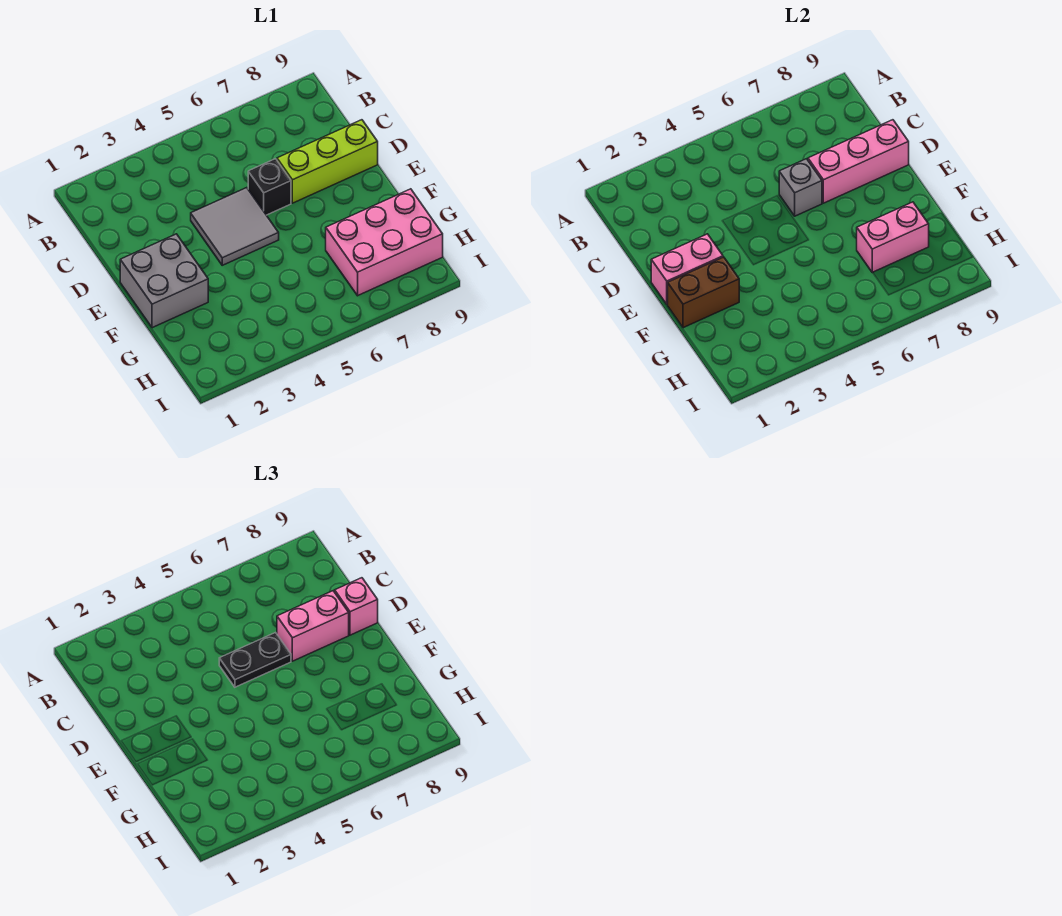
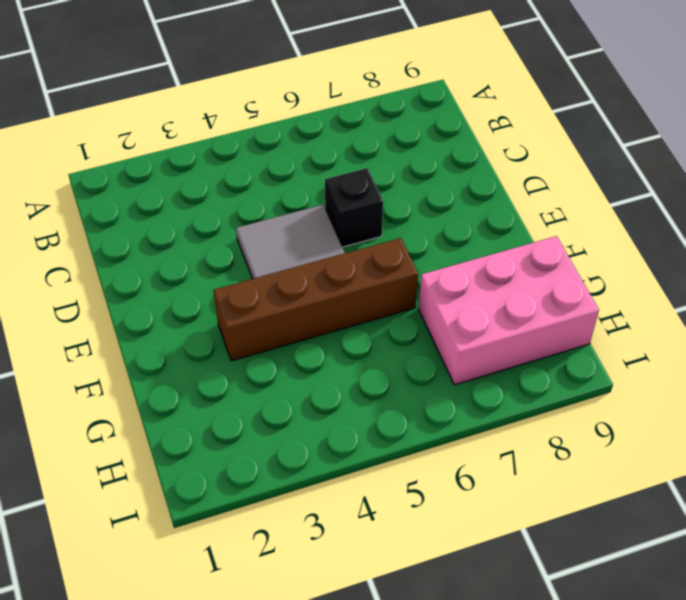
brown brick F3:F6 level 1 -> none
none -> lime brick D7:D9 level 1
none -> grey brick E1:F2 level 1
none -> grey brick D6 level 2

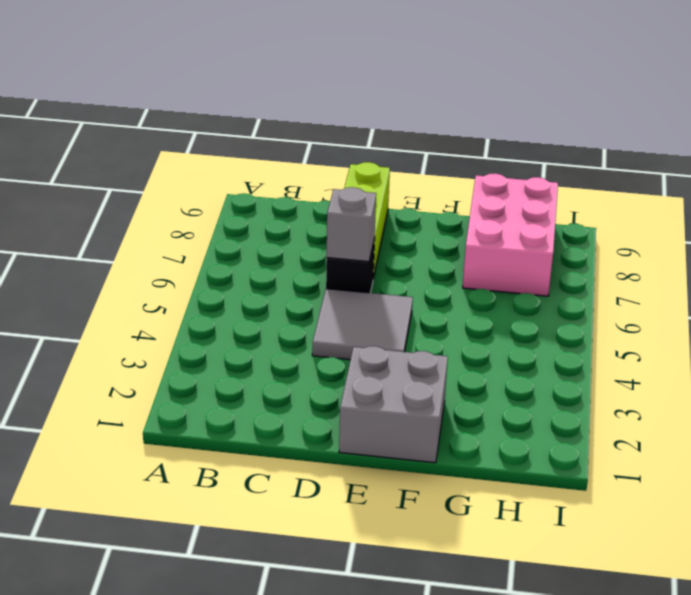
none -> pink brick D7:D9 level 2
none -> pink brick E1:E2 level 2
none -> brown brick F1:F2 level 2

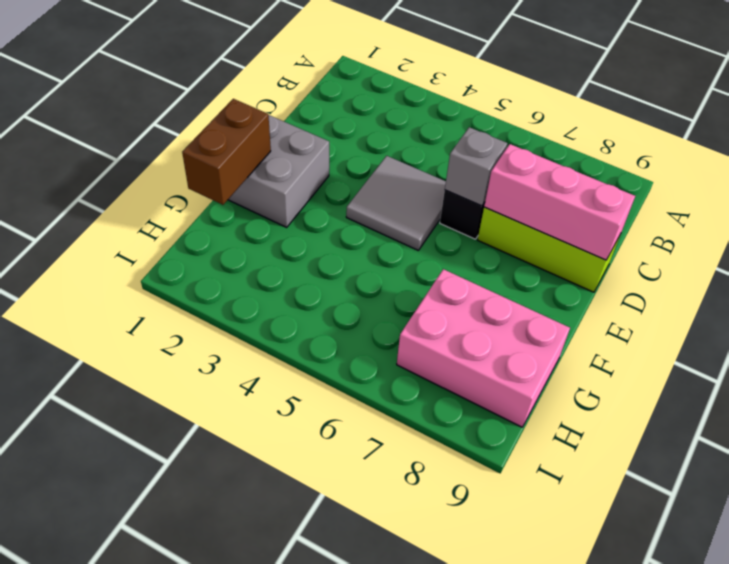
brown brick F1:G1 level 2 -> brown brick F1:F2 level 2
none -> pink brick E1:E2 level 2
none -> pink brick G7:G8 level 2
none -> black plate D5:D6 level 3

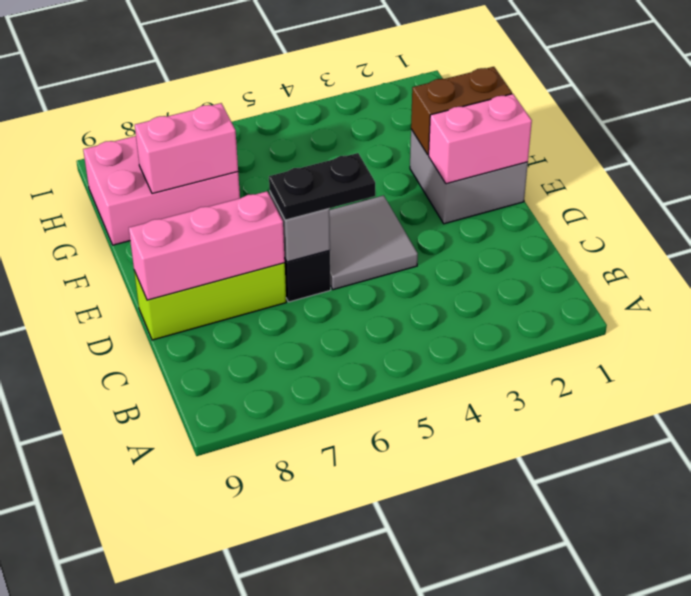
none -> pink brick D7:D8 level 3
none -> pink brick D9 level 3

